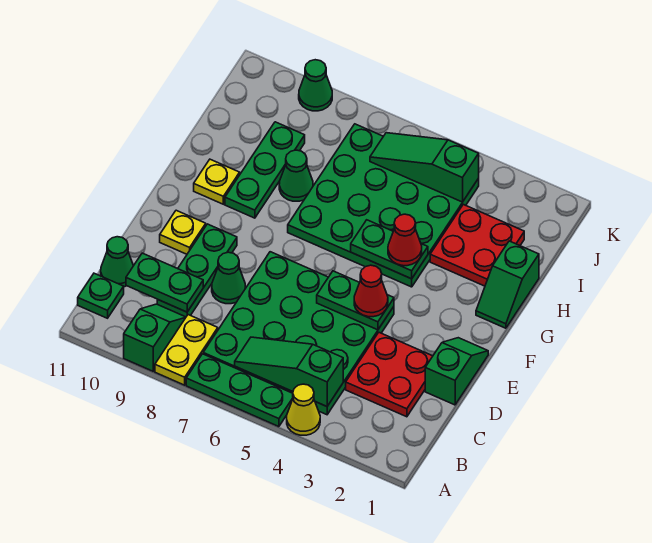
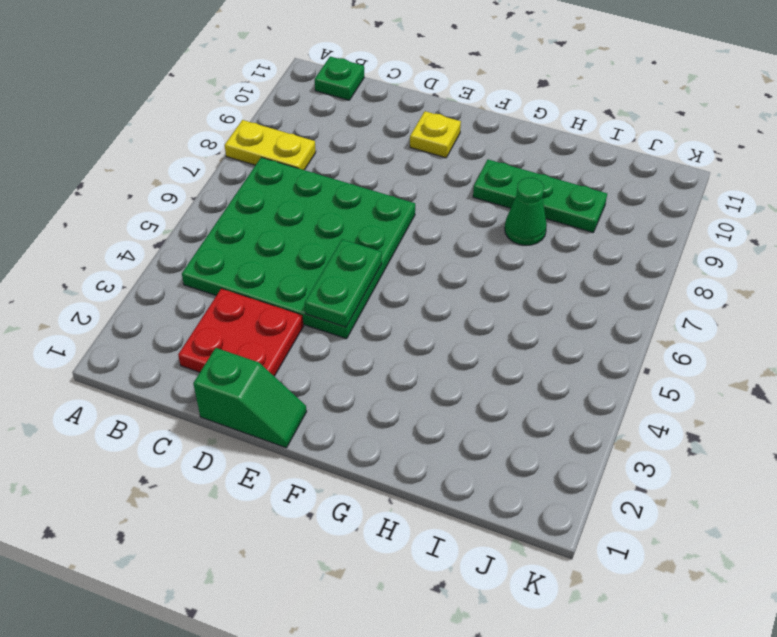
none -> yellow cone A4 level 1
none -> green plate A5:A7 level 1
none -> green slope A9:B9 level 1 top A

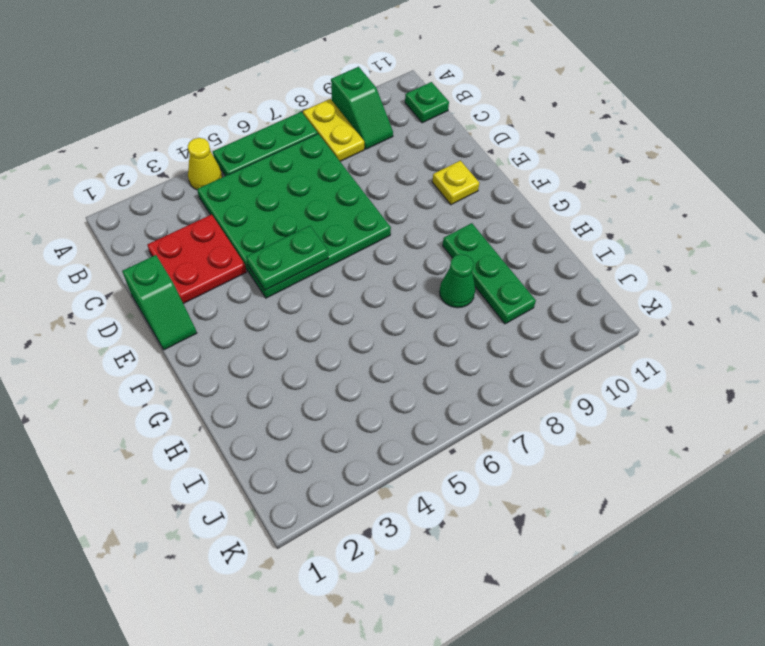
none -> green plate C9:E9 level 1
none -> green cone C11 level 1
none -> green cone D8 level 1

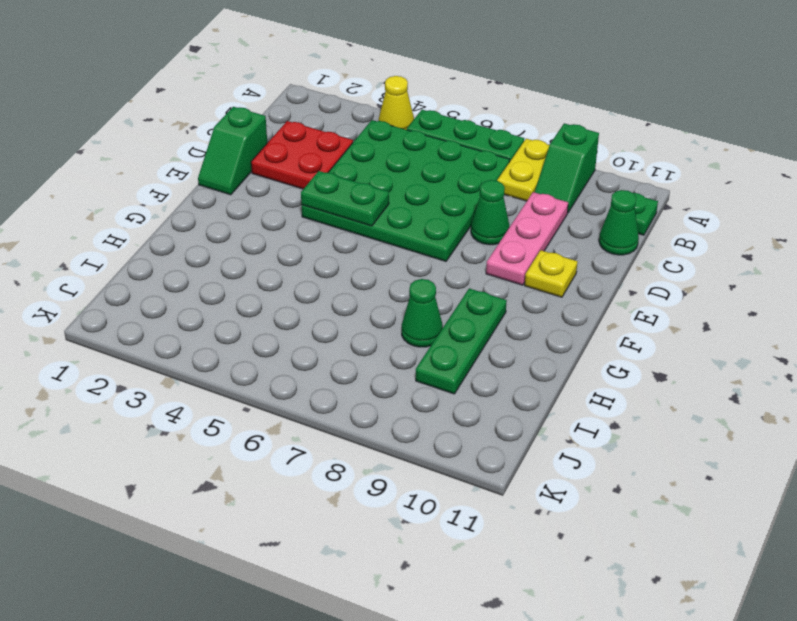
pink plate C9:E9 level 1 -> green plate C9:E9 level 1
none -> green slope G1:H1 level 1 top H
none -> green plate G4:J7 level 1
none -> yellow plate G10 level 1

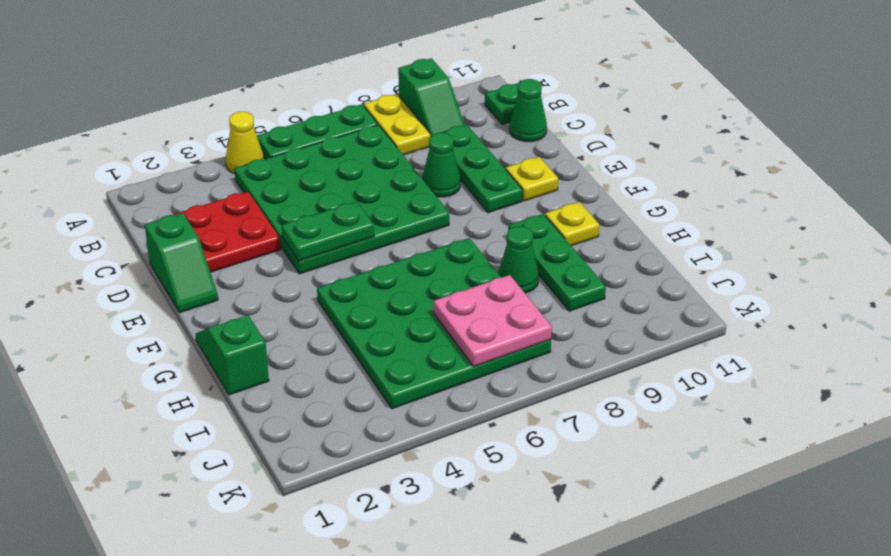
pink plate I6:J7 level 2 -> green slope J4:J6 level 2 top 4
none -> red plate H2:I3 level 1
none -> green cone K9 level 1
none -> green slope B4:B6 level 2 top 4

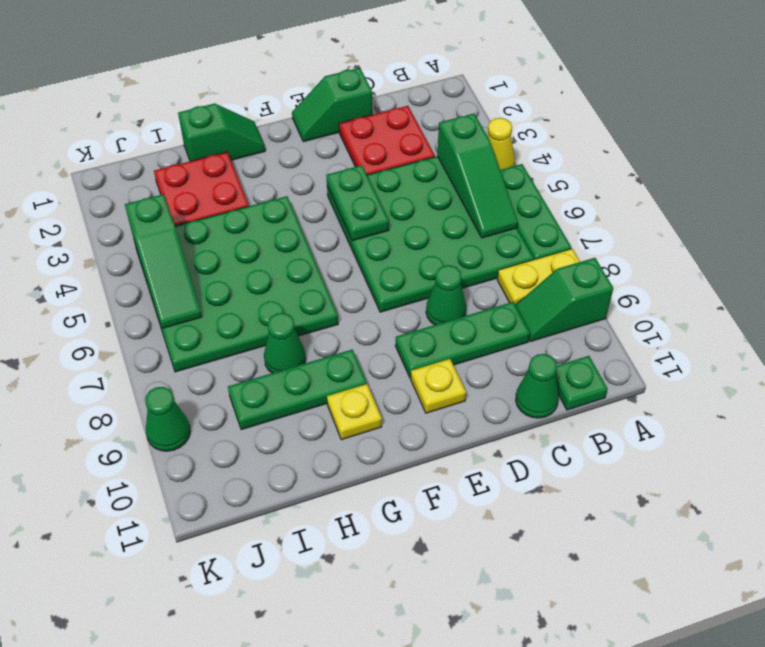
none -> green plate C9:C10 level 2
none -> green plate G4:G5 level 2
none -> red cone E4 level 3

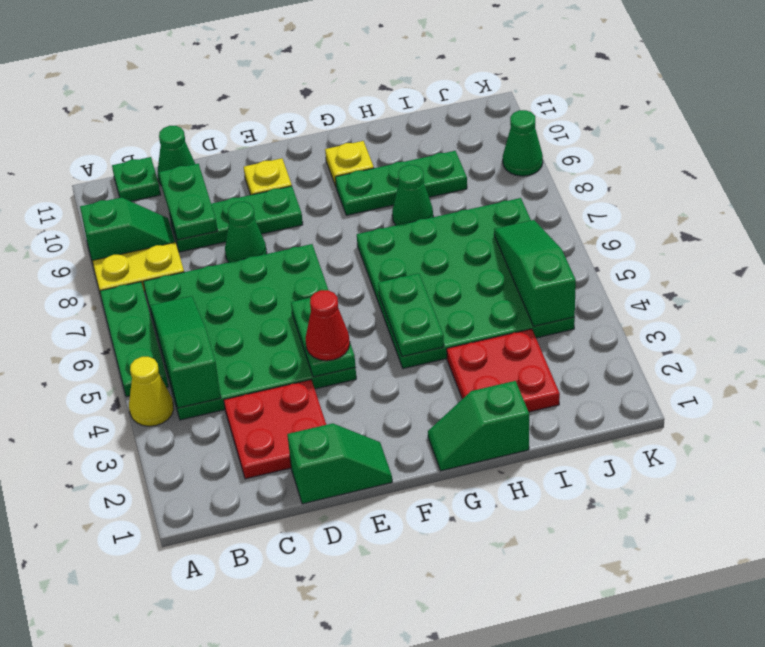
none -> red cone G4 level 3

